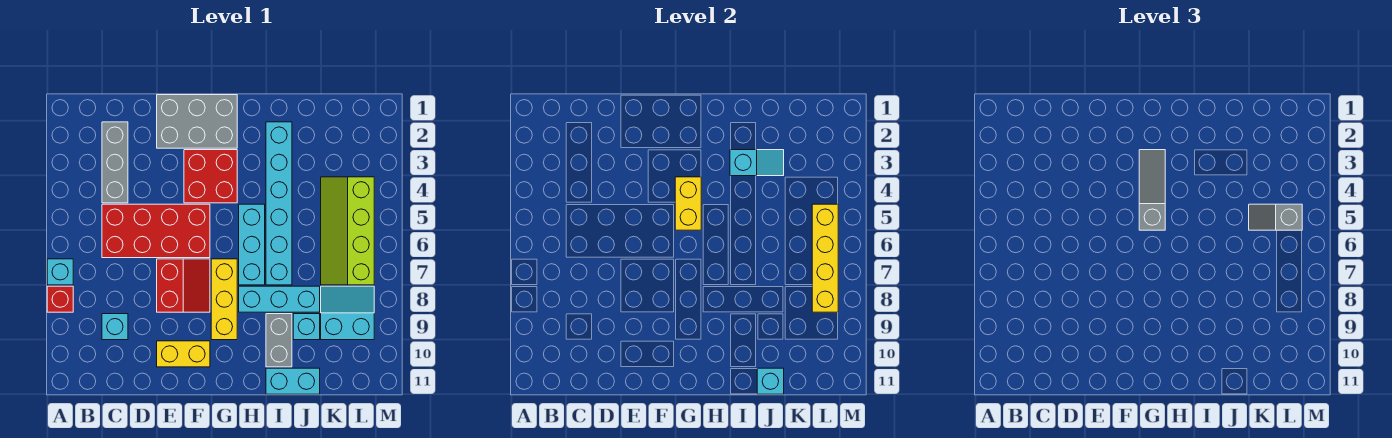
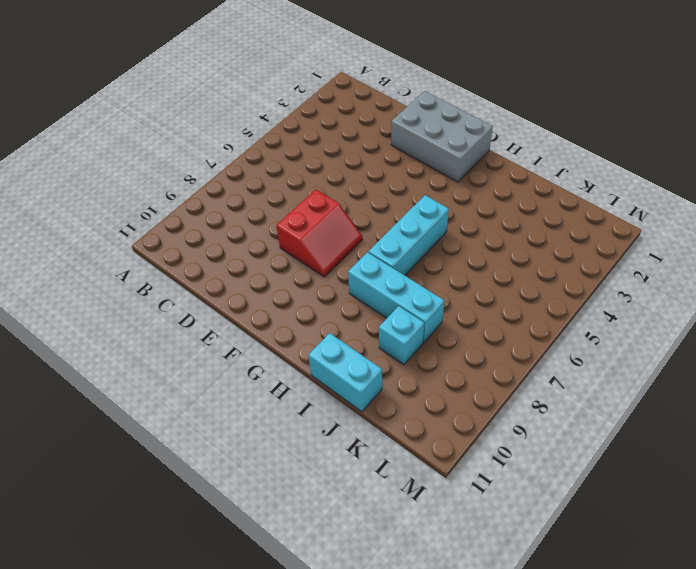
none -> cyan brick A7 level 1
none -> red brick A8 level 1
none -> grey brick C2:C4 level 1

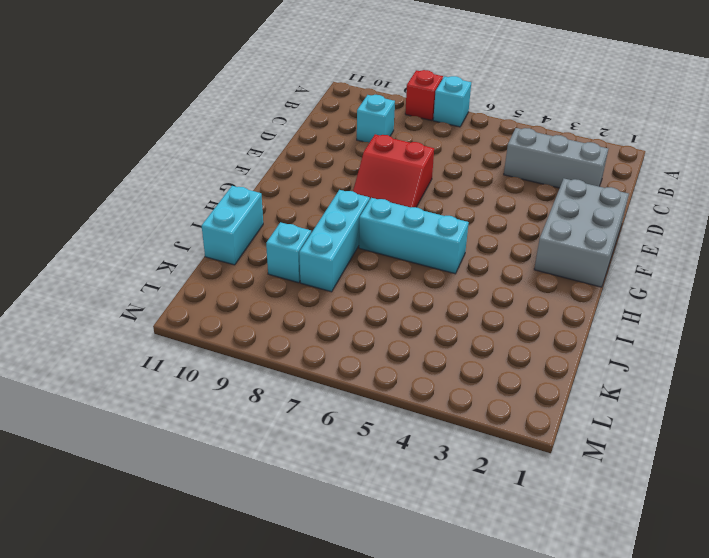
none -> red brick C5:F6 level 1
none -> yellow brick E10:F10 level 1
none -> red brick F3:G4 level 1

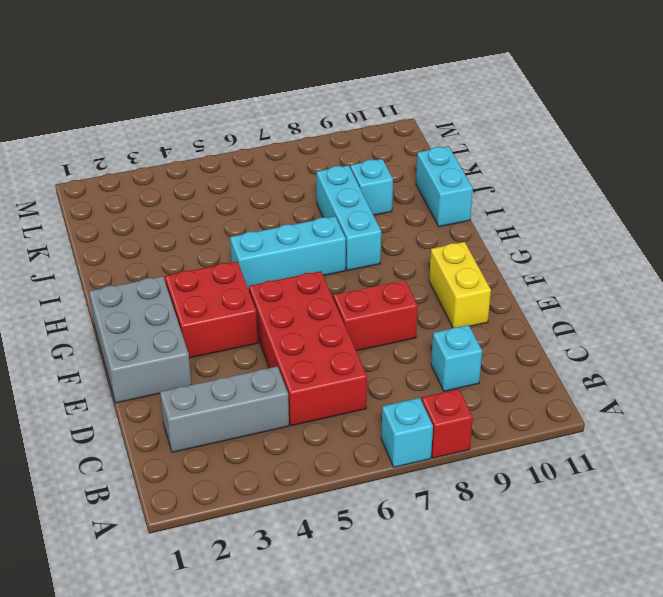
none -> yellow brick G7:G9 level 1
none -> cyan brick I2:I7 level 1
none -> grey brick I9:I10 level 1

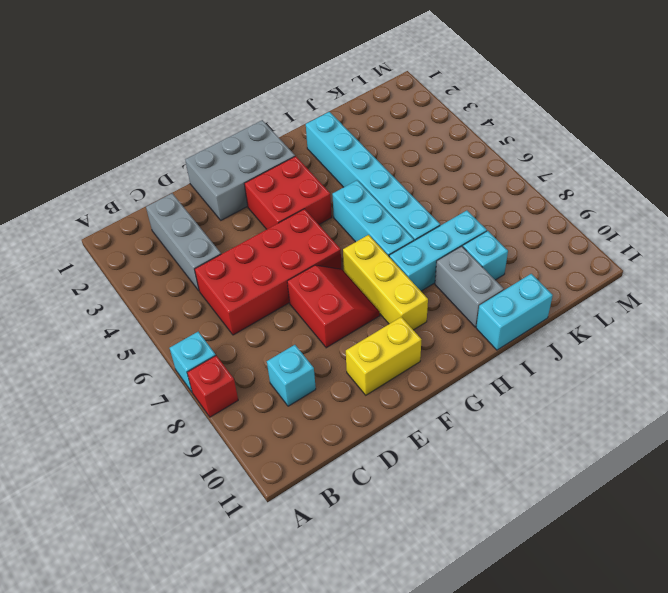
none -> lime slope K4:L7 level 1 top L
none -> cyan slope K8:L9 level 1 top 9
none -> yellow brick G4:G5 level 2

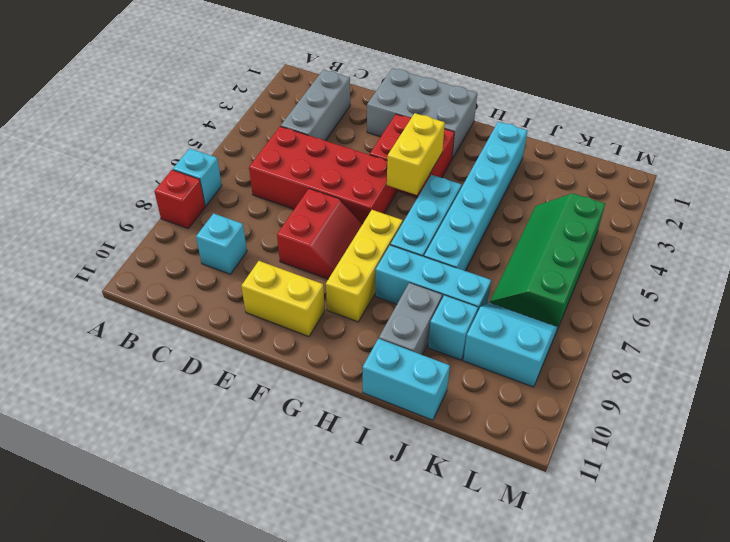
green slope K4:L7 level 1 top L -> lime slope K4:L7 level 1 top L
none -> cyan slope I3:J3 level 2 top I
none -> cyan brick J11 level 2
none -> yellow brick L5:L8 level 2

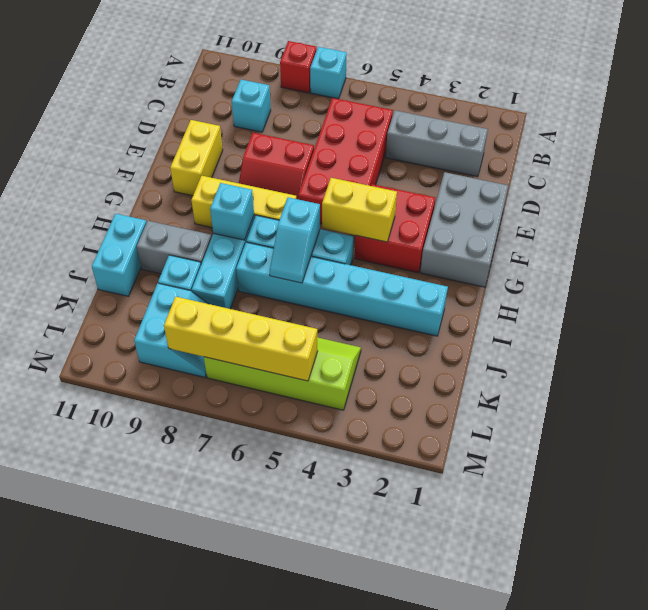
cyan slope H6:I6 level 2 top H -> cyan slope I3:J3 level 2 top I
cyan brick H8 level 2 -> cyan brick J11 level 2
none -> grey slope G3:G5 level 3 top 5
none -> grey slope K5:L5 level 3 top L

